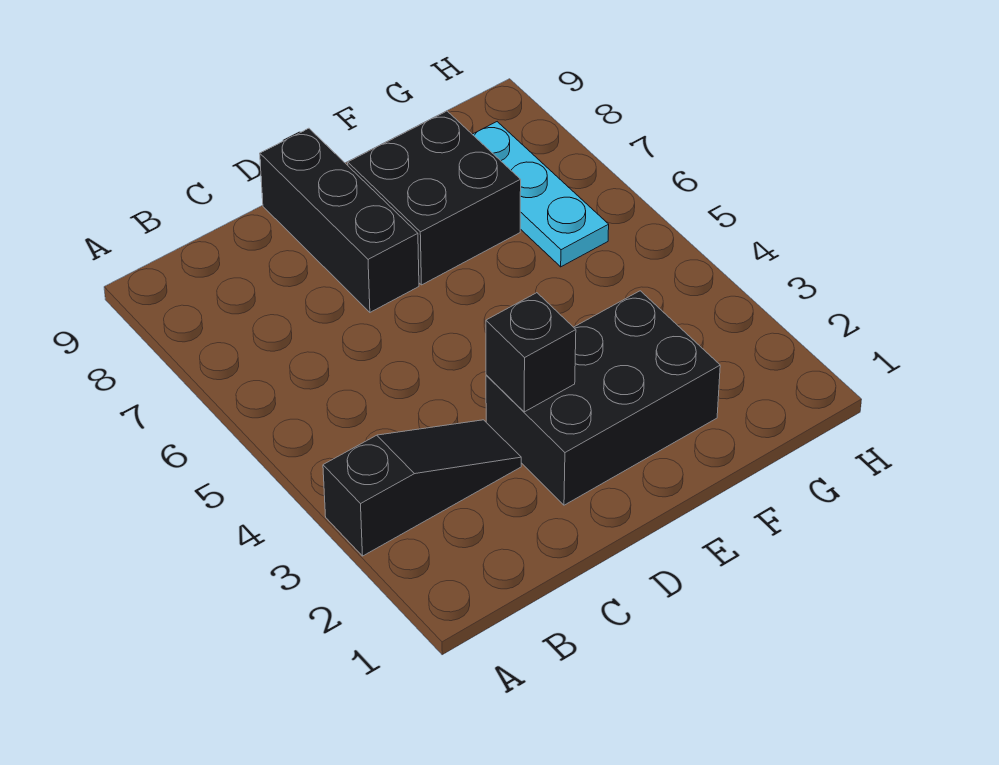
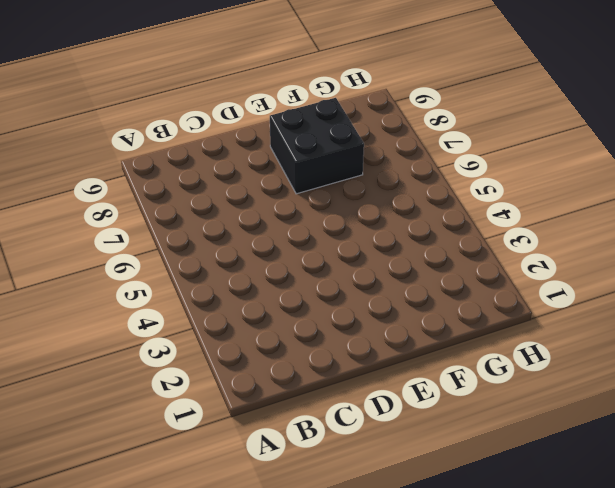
none -> black slope A3:C3 level 1 top A
none -> black brick D2:F3 level 1

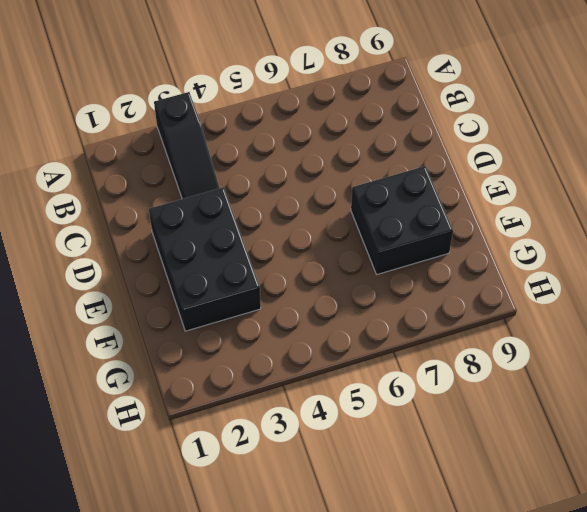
none -> black brick D7:D9 level 1
none -> cyan plate G6:G8 level 1

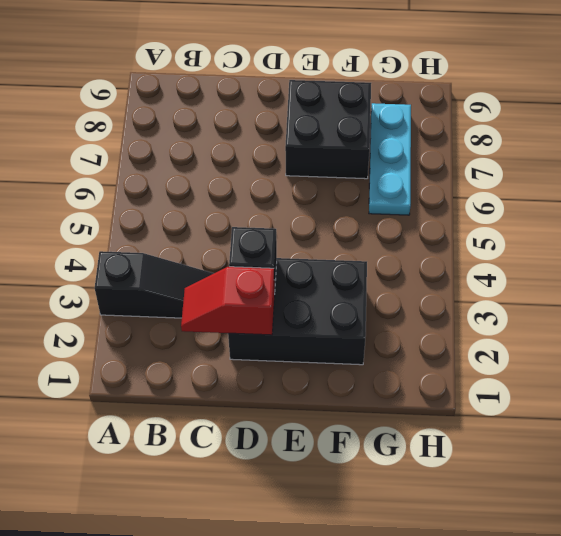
red slope C2:D2 level 2 top D -> none
none -> black brick D7:D9 level 1

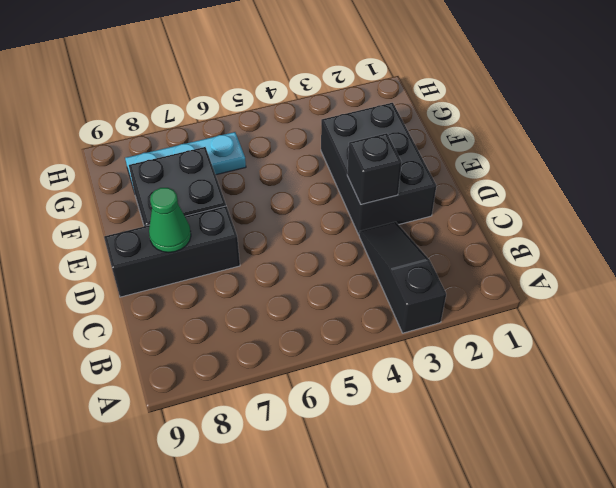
green cone D8 level 2 -> none

